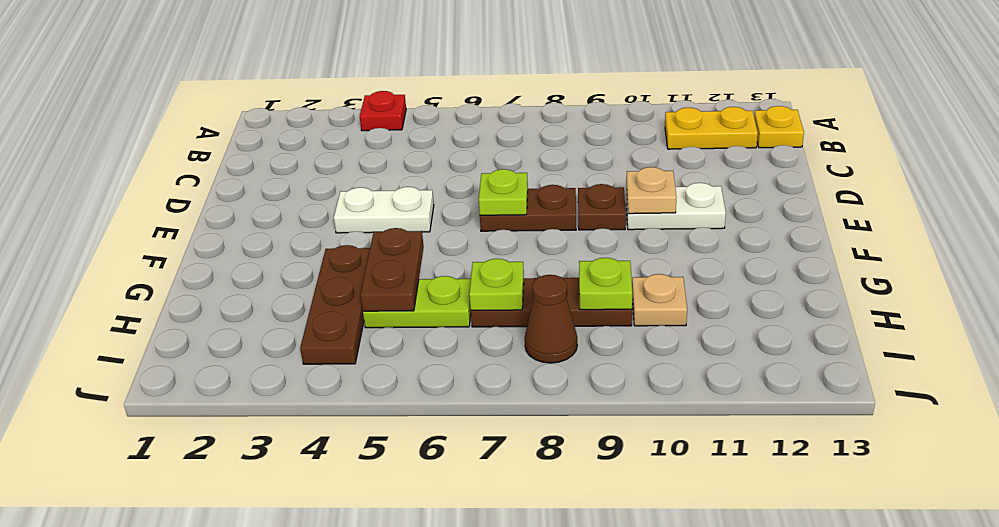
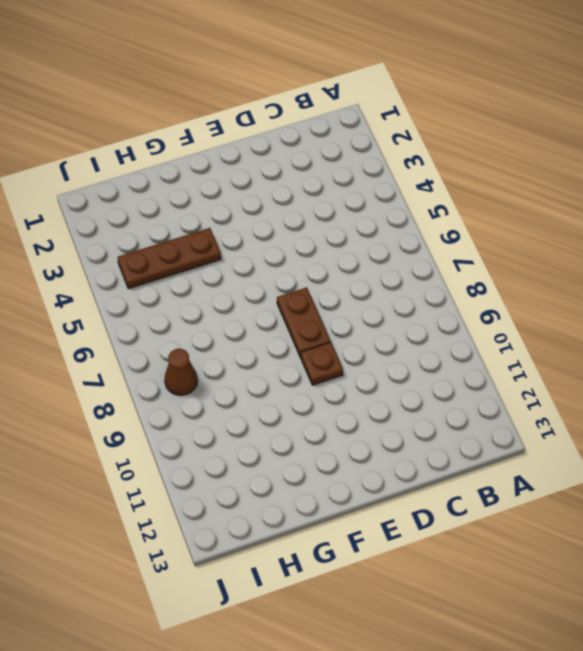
none -> red plate A4 level 1
none -> yellow plate B11:B12 level 1
none -> yellow plate B13 level 1

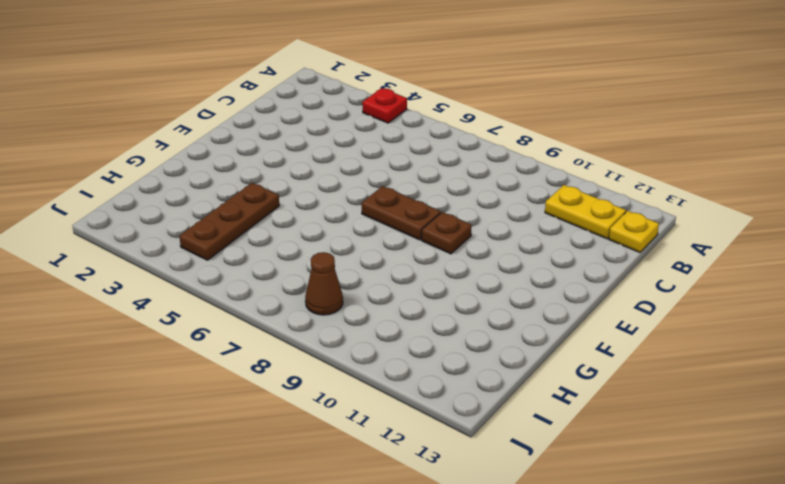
none -> white plate E4:E5 level 1
none -> white plate E10:E11 level 1
none -> lime plate H5:H6 level 1

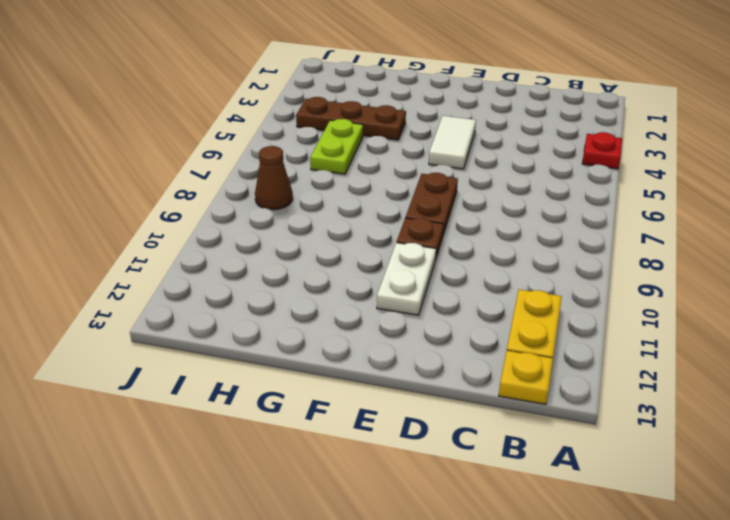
white tile E4:E5 level 1 -> white plate E4:E5 level 1
none -> brown plate H7:H9 level 1
none -> tan plate H10 level 1
none -> lime plate E7 level 2

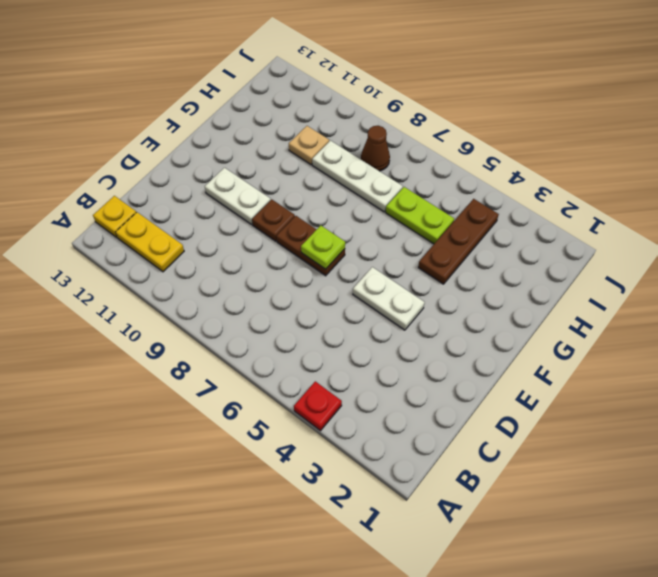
white plate H7:H9 level 1 -> brown plate H7:H9 level 1
none -> tan plate E10 level 2
none -> brown plate G5:H5 level 2
none -> lime plate H7 level 2

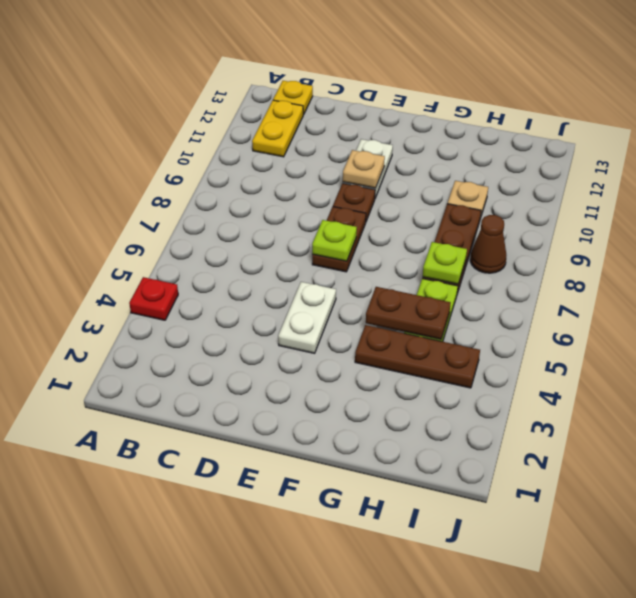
none -> lime plate H9 level 2

